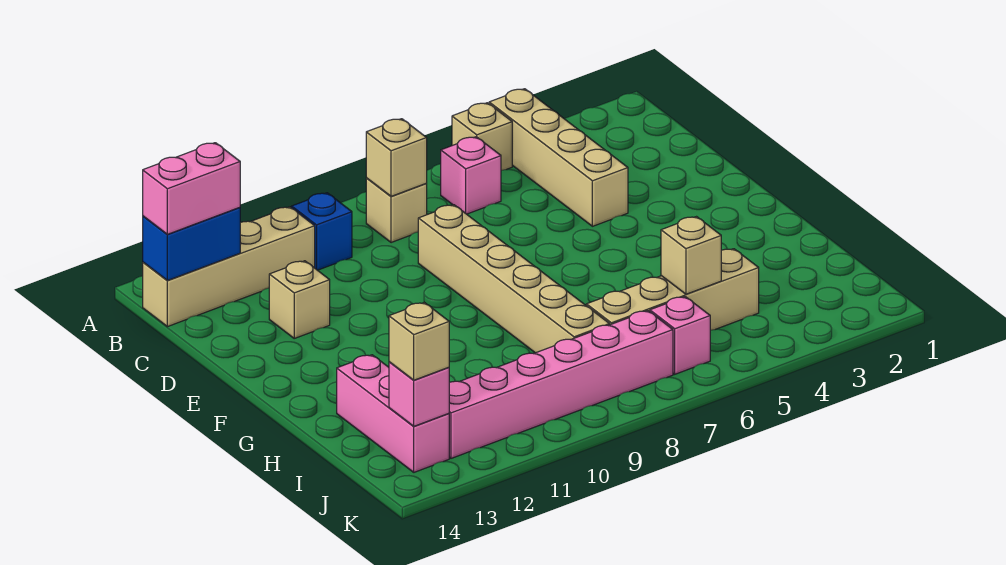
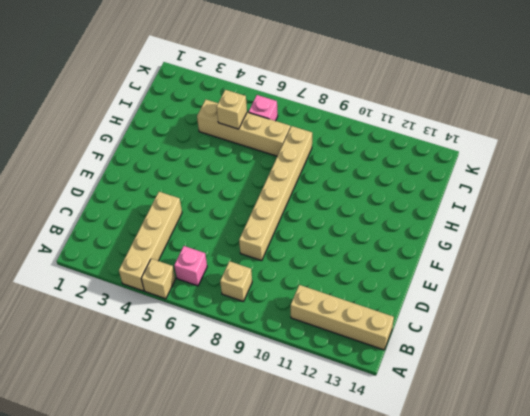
none -> blue brick B10 level 1
none -> tan brick D12 level 1
none -> pink brick H13:J13 level 1

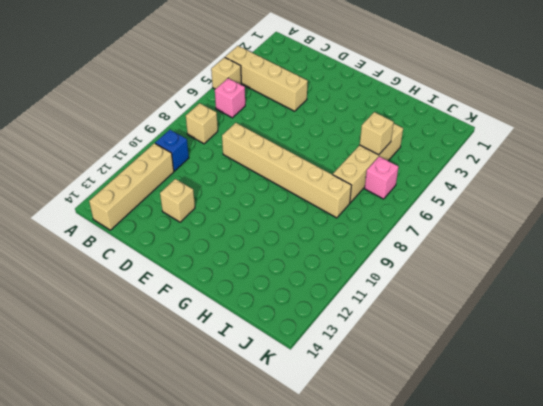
none -> pink brick H13:J13 level 1
none -> pink brick J7:J12 level 1
none -> tan brick B8 level 2

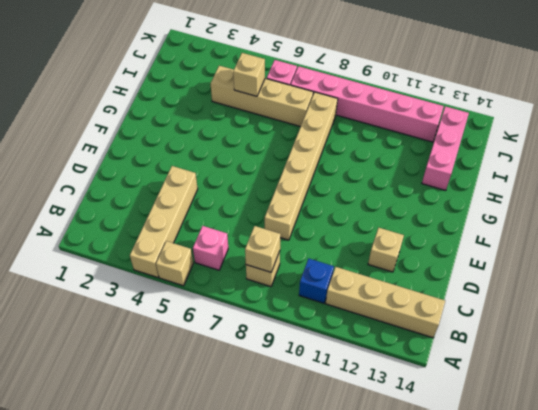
none -> blue brick B13:B14 level 2
none -> pink brick J13 level 2
none -> pink brick B13:B14 level 3

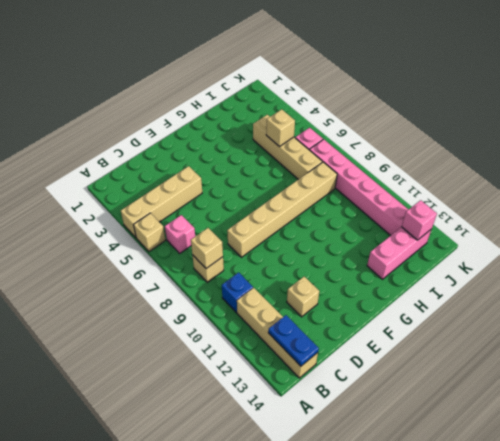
blue plate B13:B14 level 2 -> blue brick B13:B14 level 2
none -> pink brick B13:B14 level 3
none -> tan brick J13 level 3

